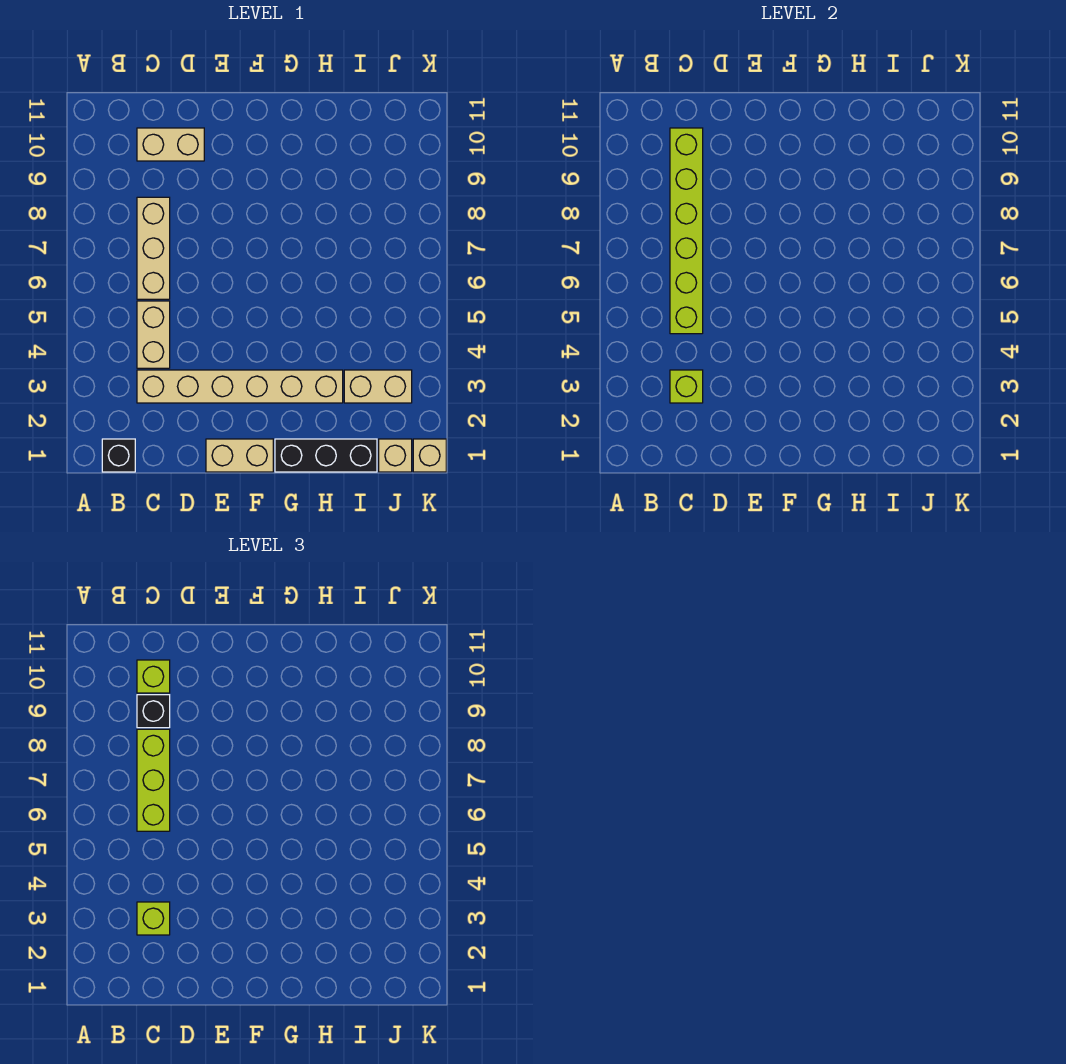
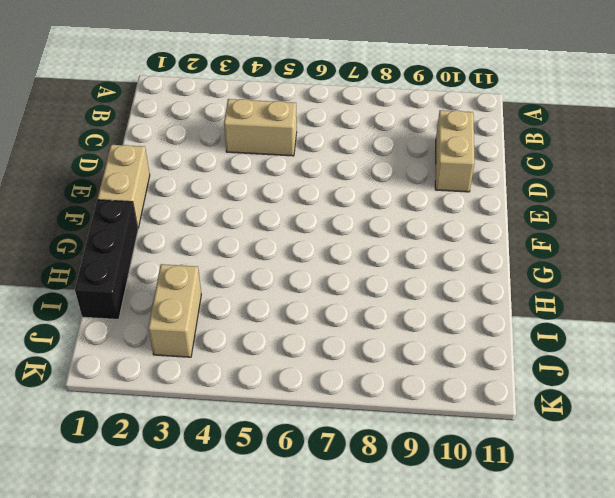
none -> black brick B1 level 1
none -> tan brick C3:H3 level 1
none -> tan brick C6:C8 level 1

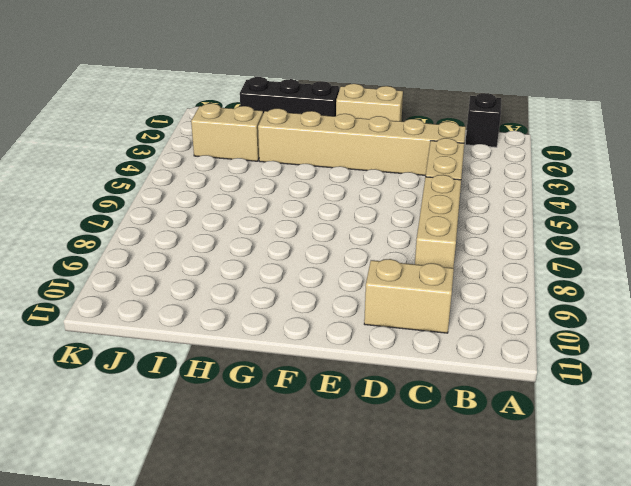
none -> tan brick J1 level 1
none -> tan brick K1 level 1
none -> lime brick C3 level 2

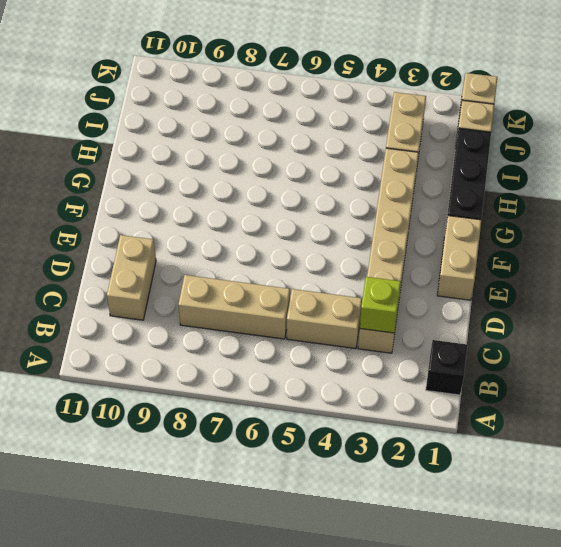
none -> lime brick C5:C10 level 2
none -> lime brick C3 level 3
none -> lime brick C6:C8 level 3

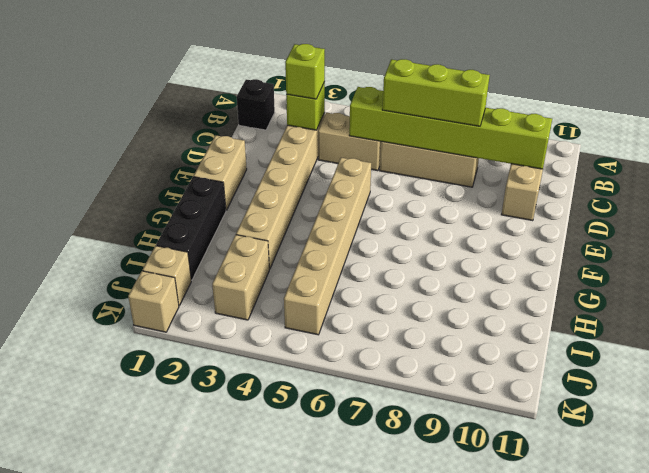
tan brick E5:J5 level 1 -> none
none -> black brick C9 level 3
none -> lime brick C10 level 3

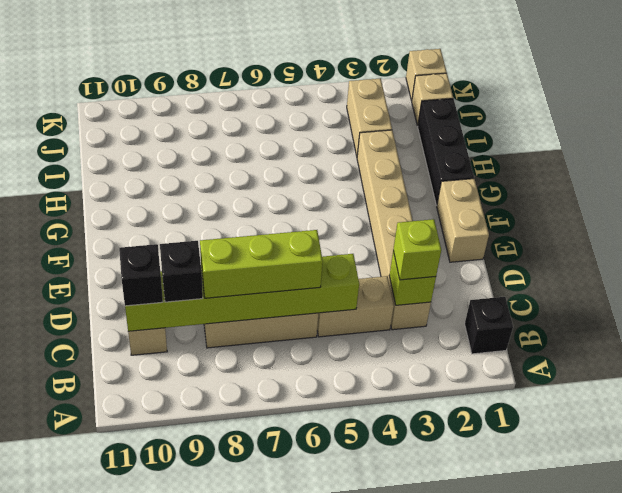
black brick C10 level 3 -> lime brick C10 level 3

